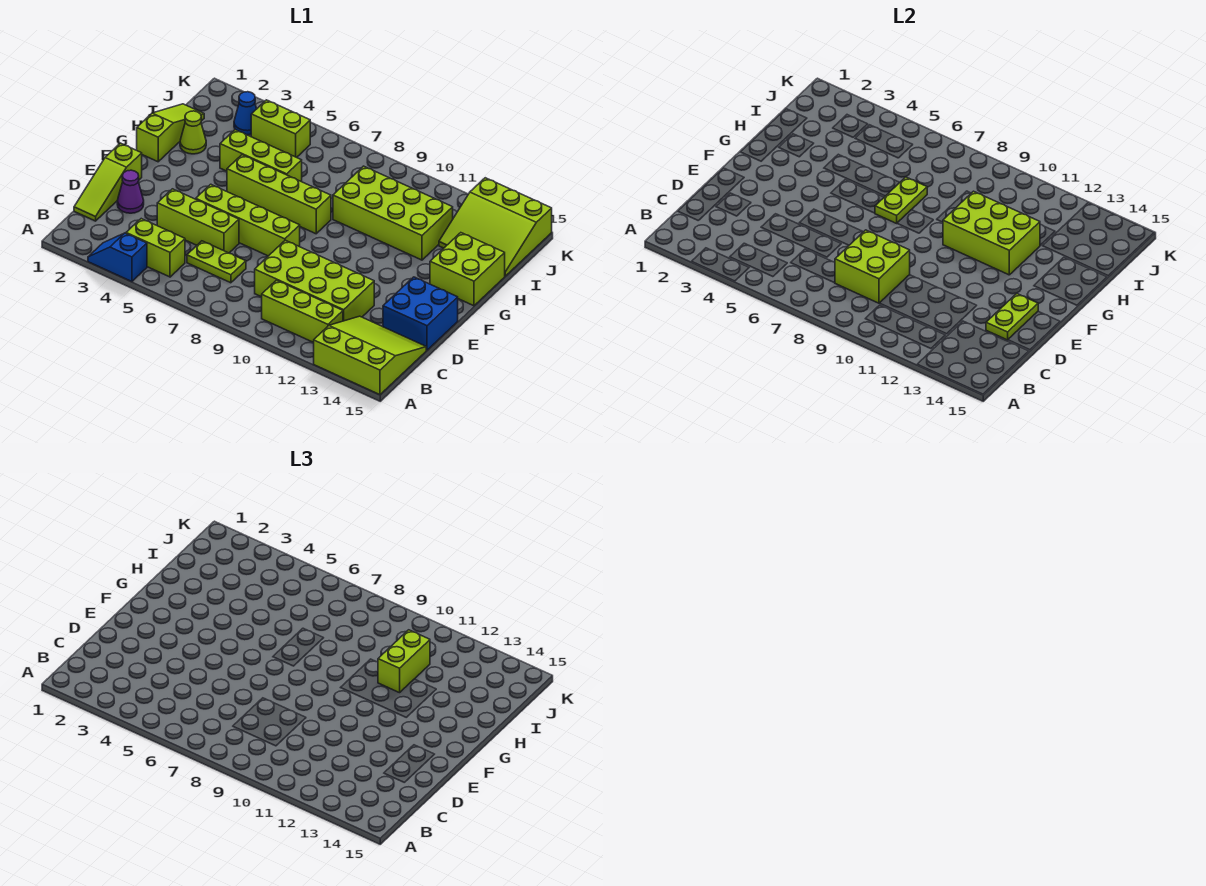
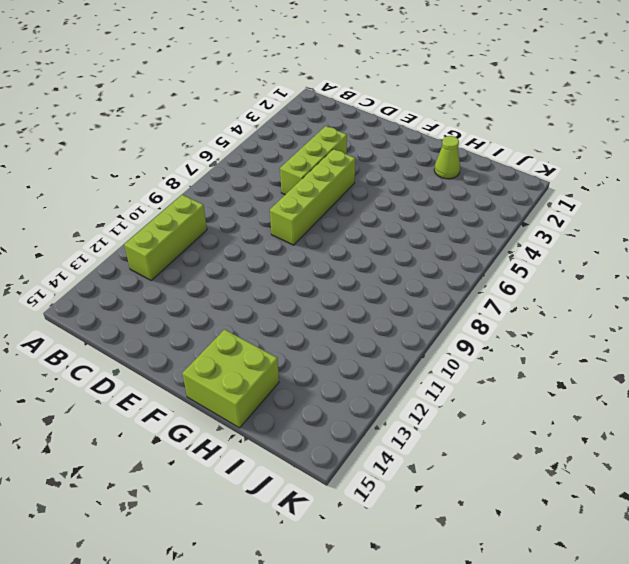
none -> blue slope A3:A4 level 1 top 4
none -> lime slope A13:C15 level 1 top A
none -> lime brick B4:B5 level 1

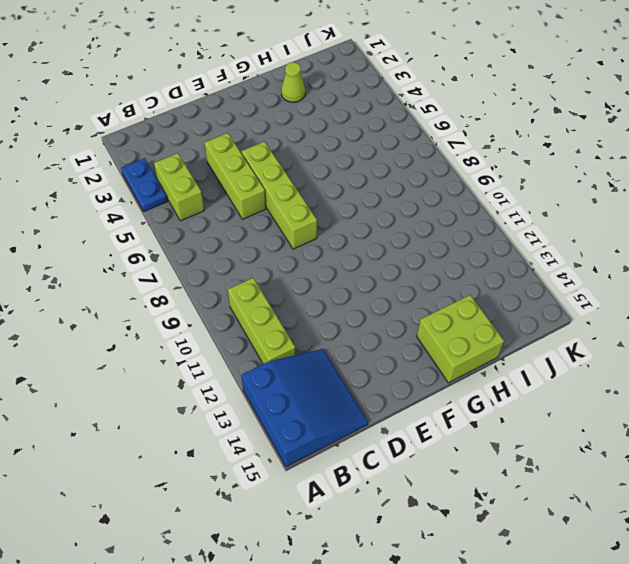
blue plate A3:A4 level 1 -> blue slope A3:A4 level 1 top 4
blue slope A13:C15 level 1 top A -> lime slope A13:C15 level 1 top A
none -> lime slope C1:E1 level 1 top E
none -> lime plate C6:C7 level 1
none -> lime brick C9:D12 level 1

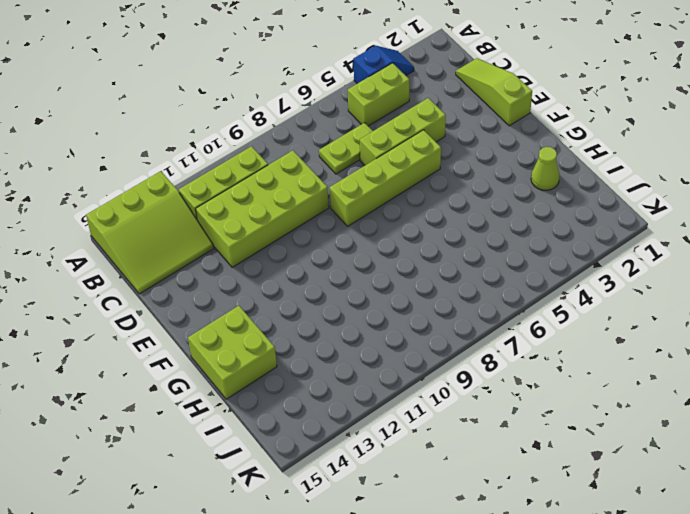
none -> purple cone D2 level 1
none -> blue brick D14:E15 level 1
none -> lime slope G1:I1 level 1 top G

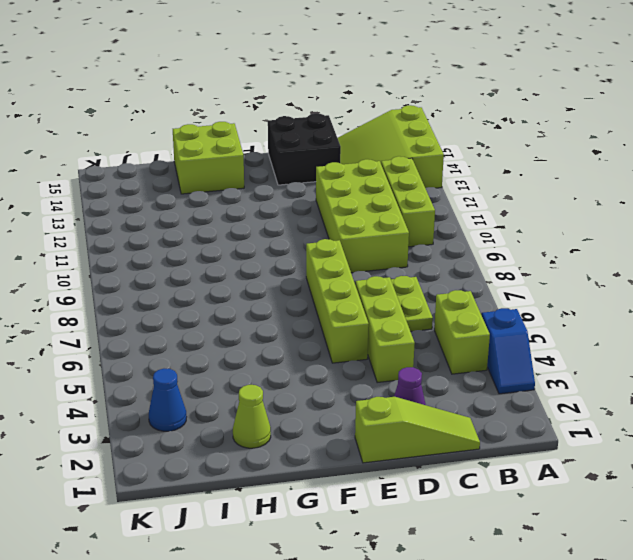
black brick D14:E15 level 1 -> blue brick D14:E15 level 1
none -> lime slope G1:I1 level 1 top G
none -> lime brick G5:G8 level 1
none -> lime brick H4:H6 level 1

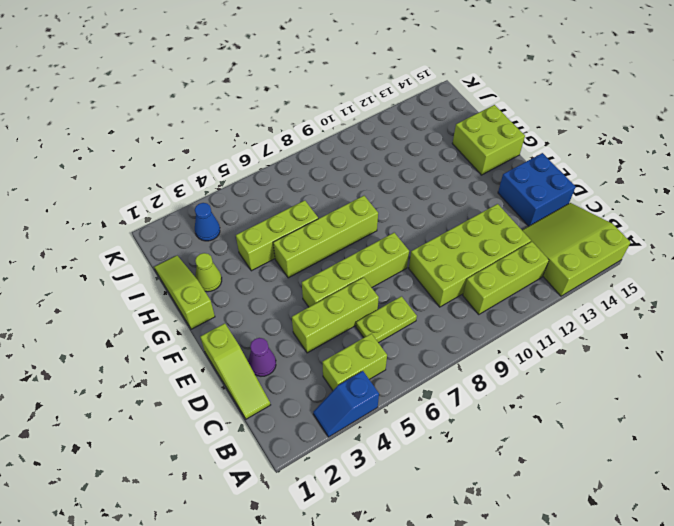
none -> lime brick H9:I12 level 1
none -> lime slope I13:K15 level 1 top K
none -> lime brick J4:J5 level 1

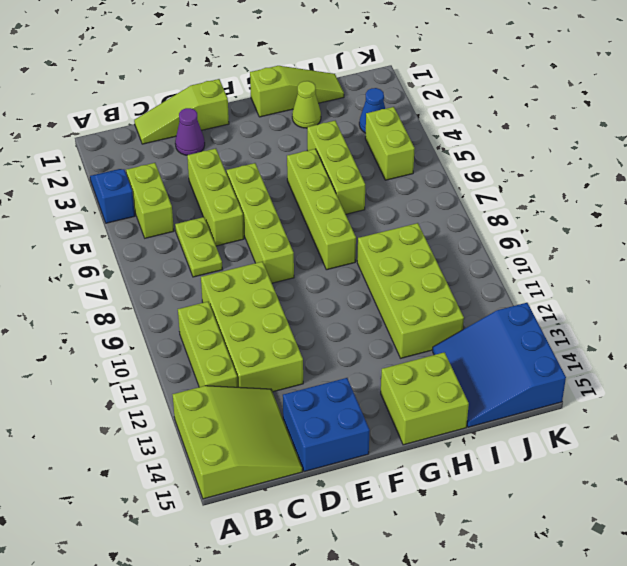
blue slope I13:K15 level 1 top K -> lime slope I13:K15 level 1 top K
none -> lime brick C8:D9 level 2
none -> lime plate D14:E14 level 2
none -> lime plate G7:H7 level 2

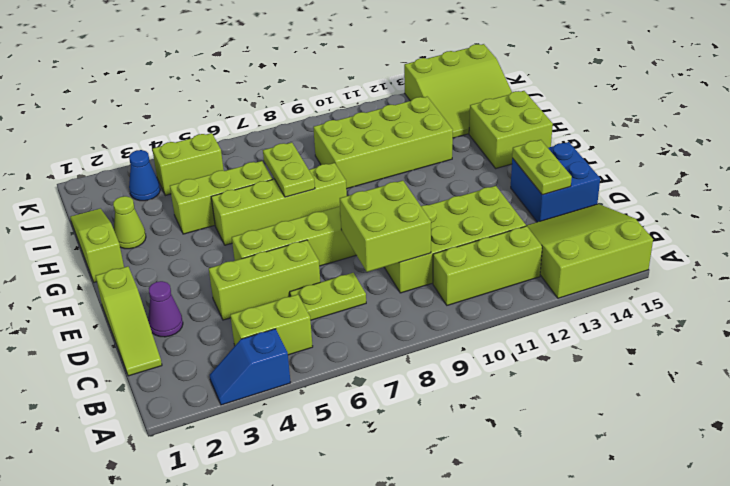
none -> lime brick G10:H12 level 2
none -> lime brick H11:I11 level 3

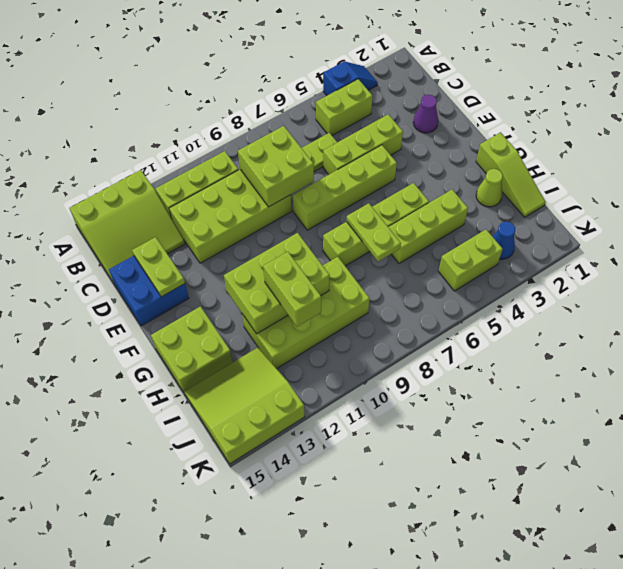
none -> lime slope C1:E1 level 1 top E

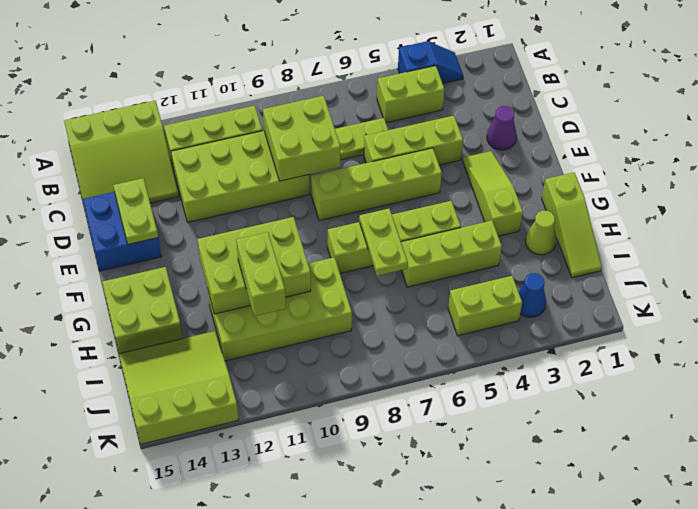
lime slope E3:G3 level 1 top G -> lime slope C1:E1 level 1 top E

